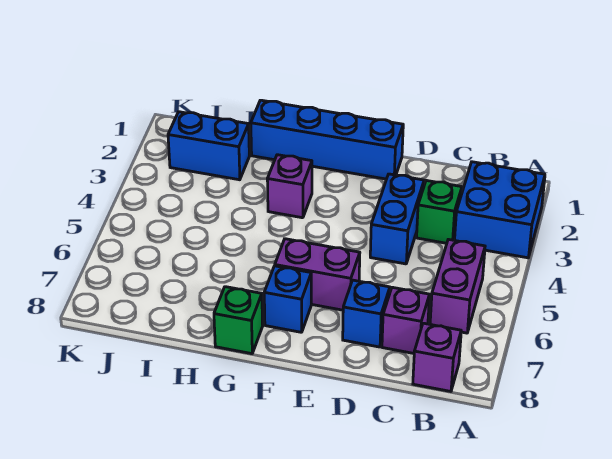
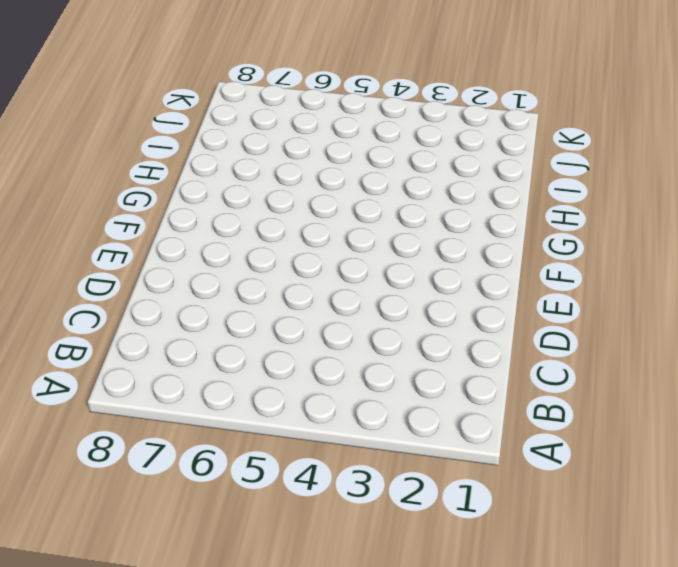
none -> blue brick A2:B3 level 1
none -> purple brick B5:B6 level 1
none -> purple brick B8 level 1

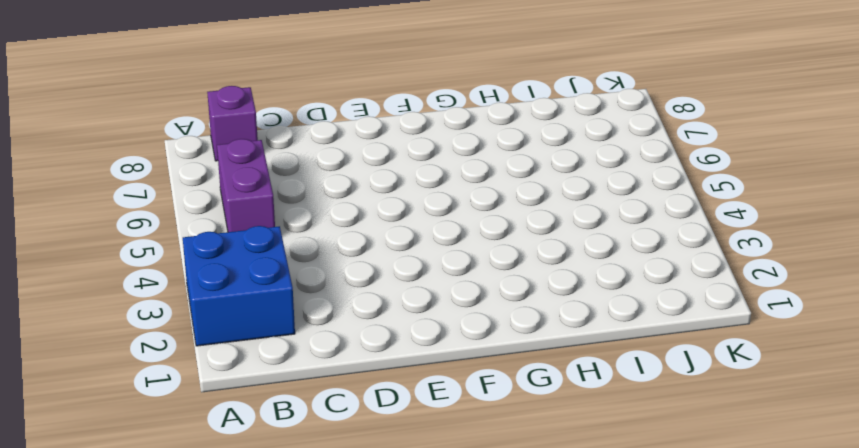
none -> green brick C3 level 1
none -> purple brick C7 level 1
none -> blue brick D3:D4 level 1

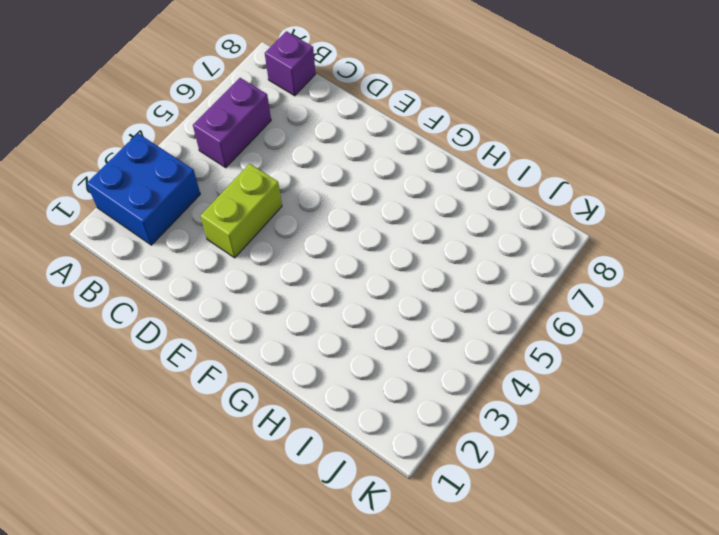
lime brick D3:D4 level 1 -> blue brick D3:D4 level 1
none -> green brick C3 level 1
none -> purple brick C7 level 1
none -> blue brick D7 level 1

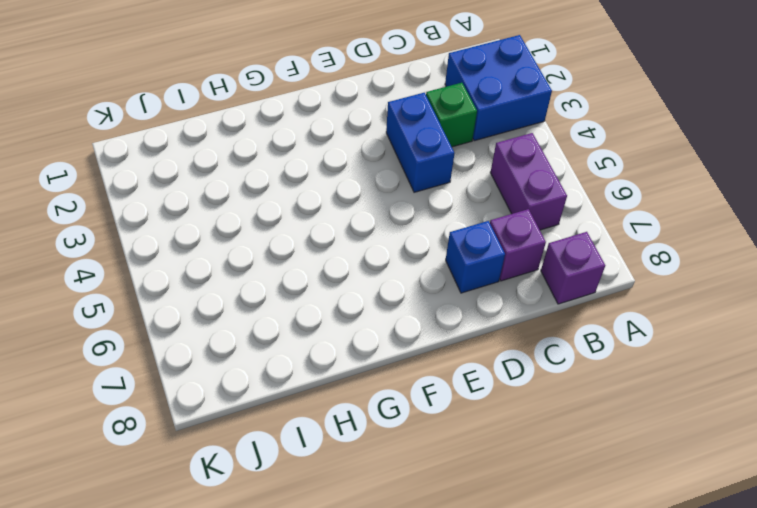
none -> blue brick E1:H1 level 1
none -> purple brick E6:F6 level 1
none -> blue brick F7 level 1

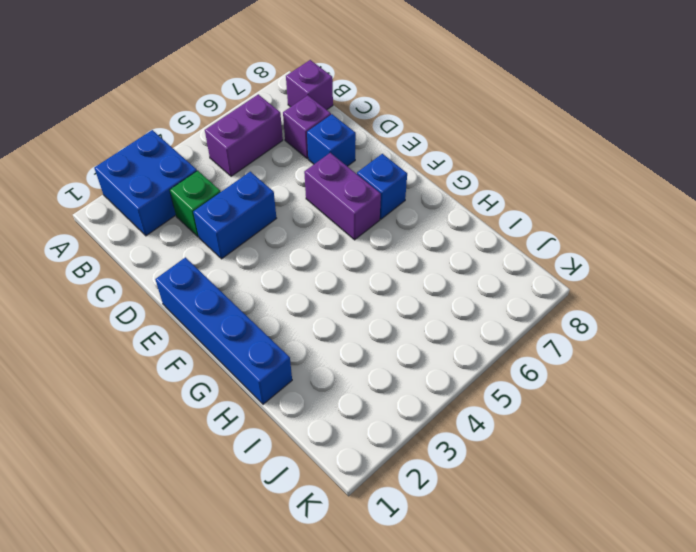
none -> purple brick G3 level 1
none -> green brick G8 level 1
none -> blue brick I2:J2 level 1

